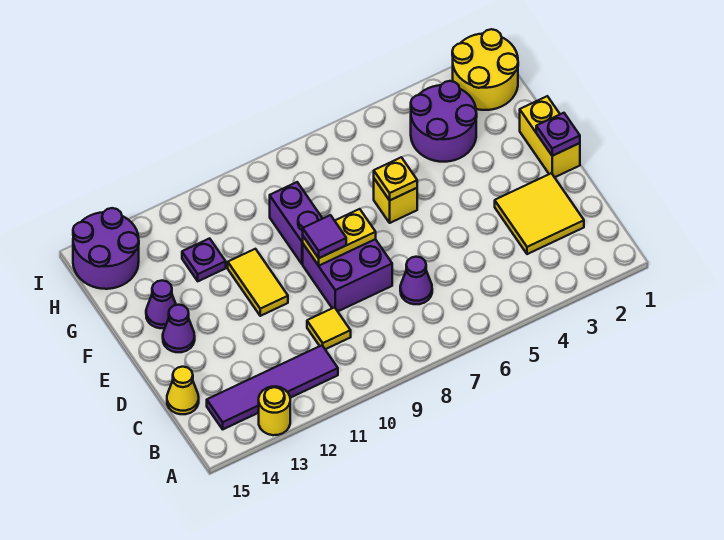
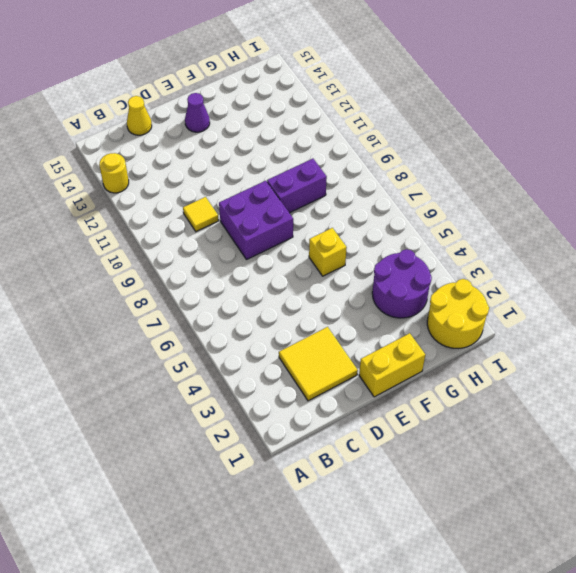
none -> purple tile B11:B14 level 1
none -> purple cone C7 level 1
none -> yellow tile E11:F11 level 1

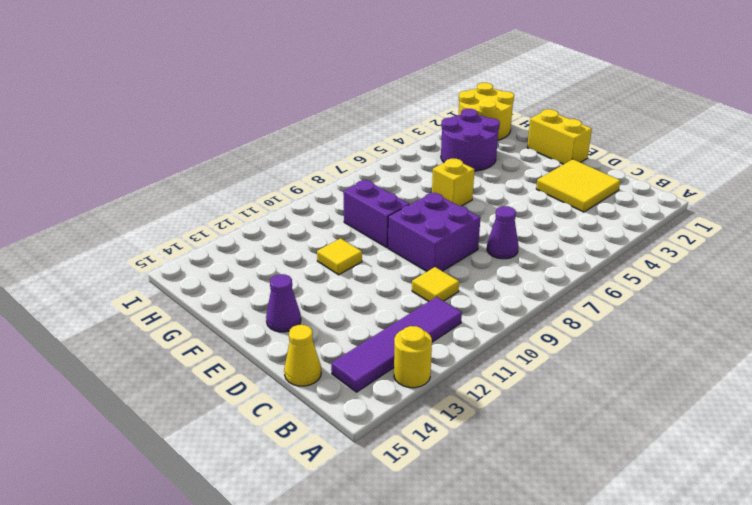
yellow tile F11 level 1 -> yellow tile E11:F11 level 1
none -> purple cone F14 level 1
none -> purple plate G12 level 1
none -> purple round brick H14:I15 level 1

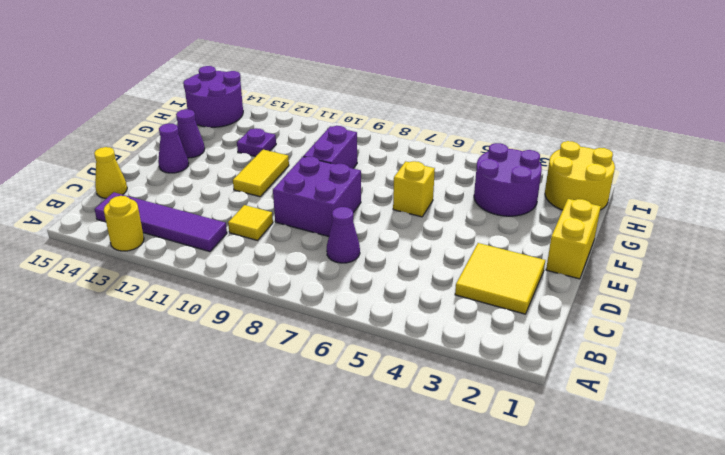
none -> purple plate E1 level 2
none -> yellow plate E8:E9 level 2
none -> yellow plate F6 level 2

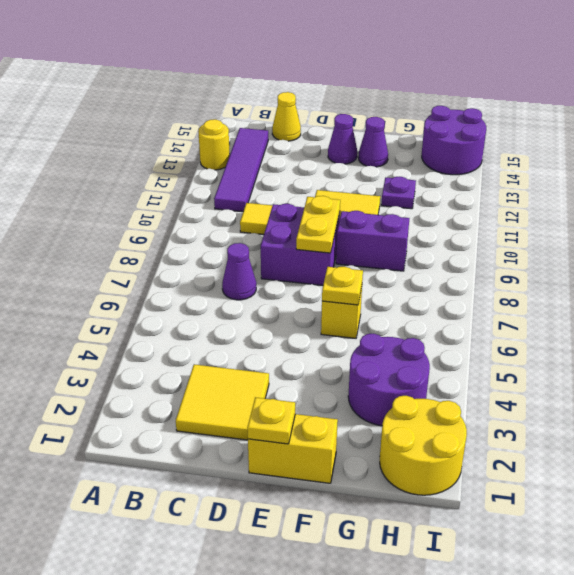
yellow plate E1 level 2 -> purple plate E1 level 2
none -> purple tile E9 level 3

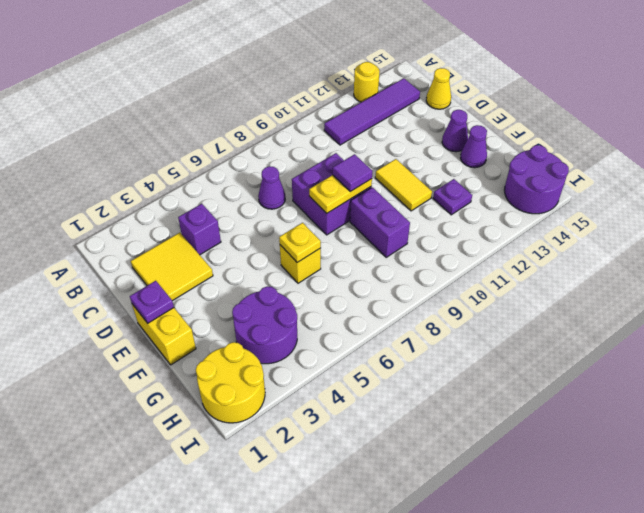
purple brick C4 level 1 -> none
none -> yellow tile C10 level 1

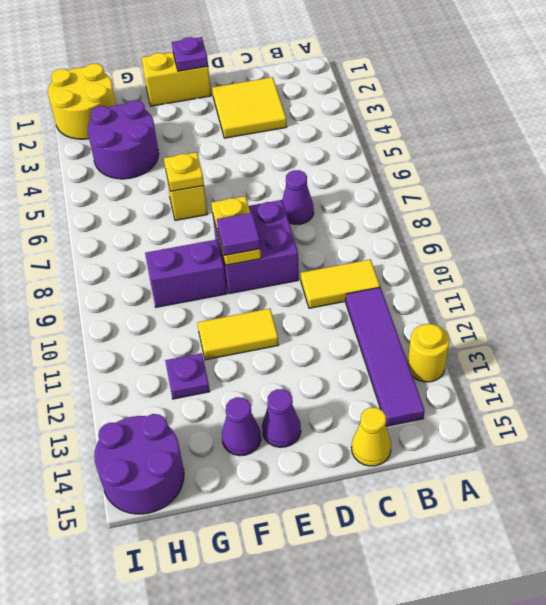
yellow tile B10:C10 level 1 -> yellow tile C10 level 1

